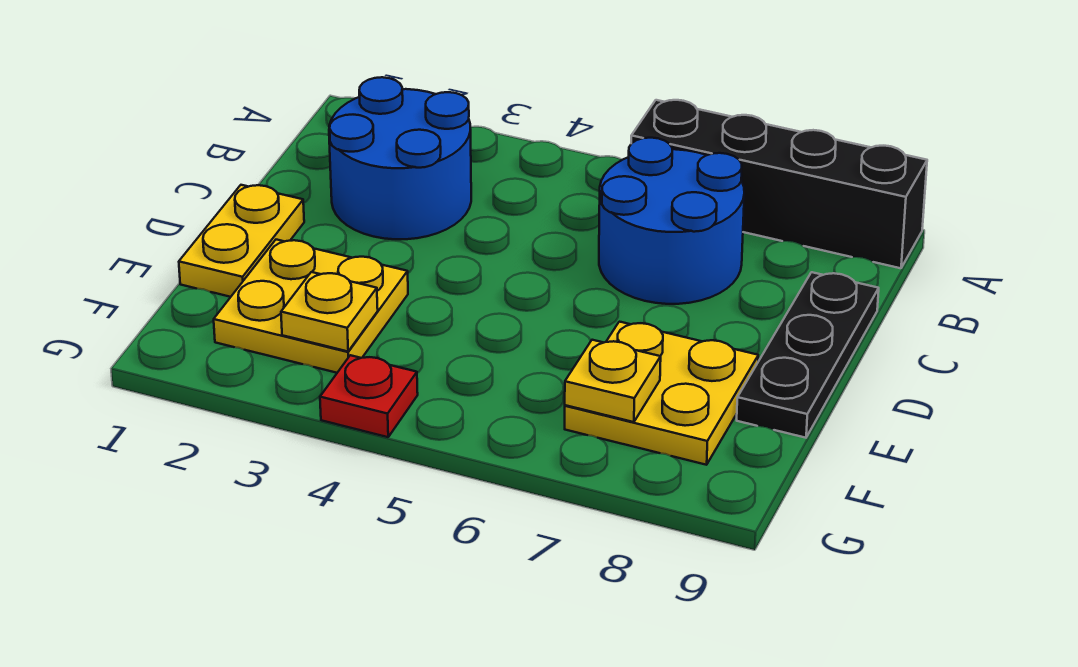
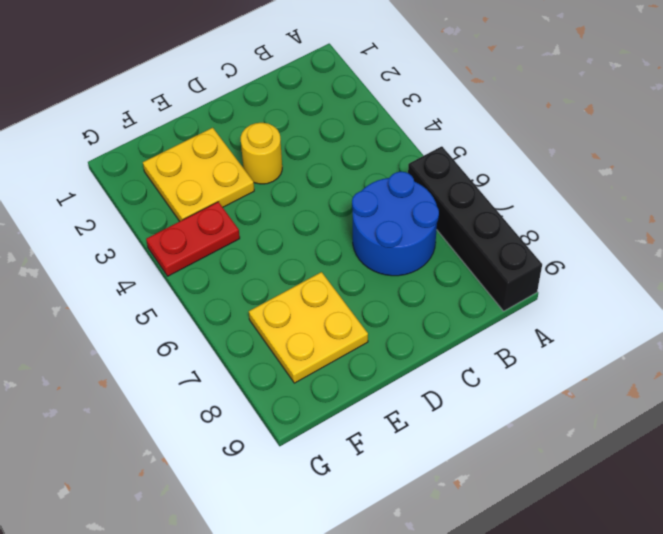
yellow round brick D3 level 1 -> none
red plate F4:G4 level 1 -> red plate G4 level 1
none -> blue round brick B2:C3 level 1
none -> black plate C9:E9 level 1

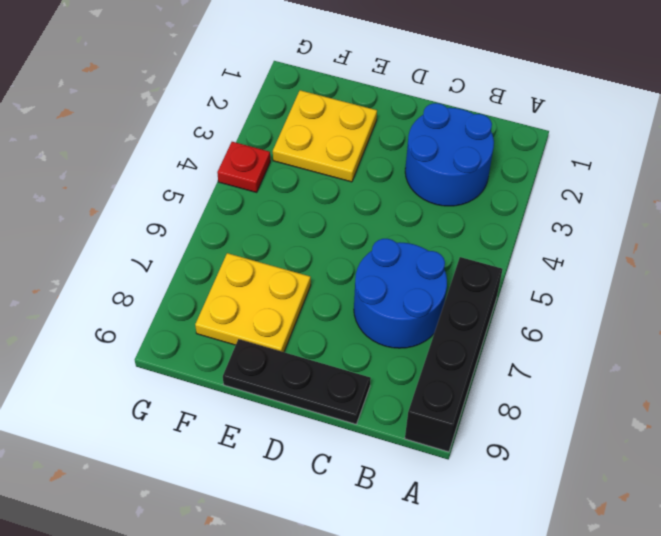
none -> yellow plate D1:E1 level 1
none -> yellow plate F3 level 2

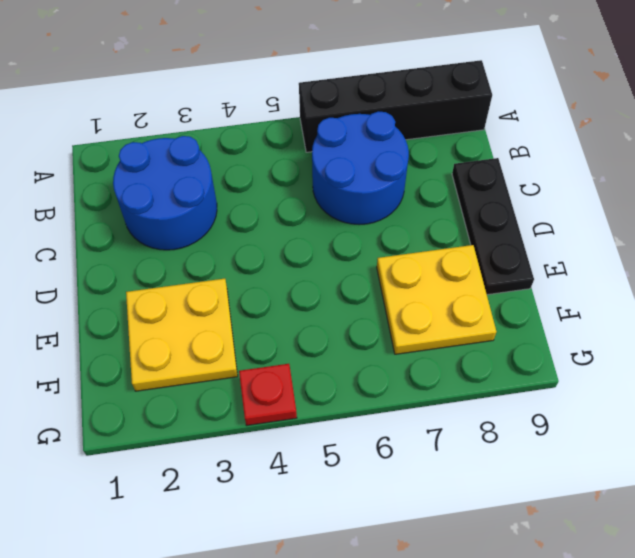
none -> yellow plate D1:E1 level 1
none -> yellow plate F3 level 2

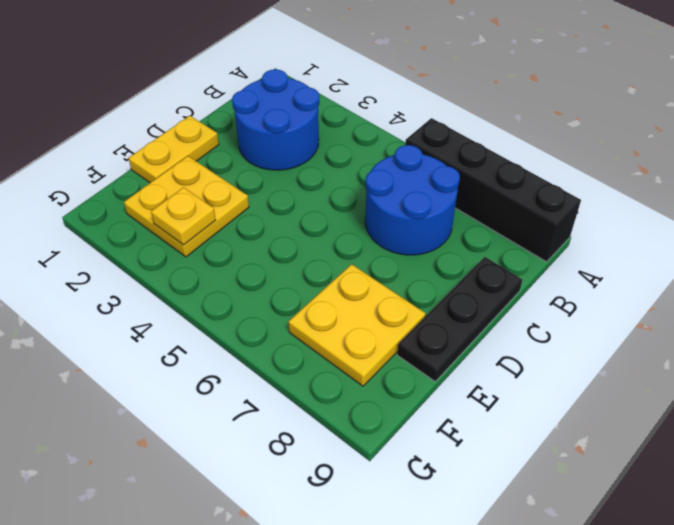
none -> red plate G4 level 1
none -> yellow plate F7 level 2

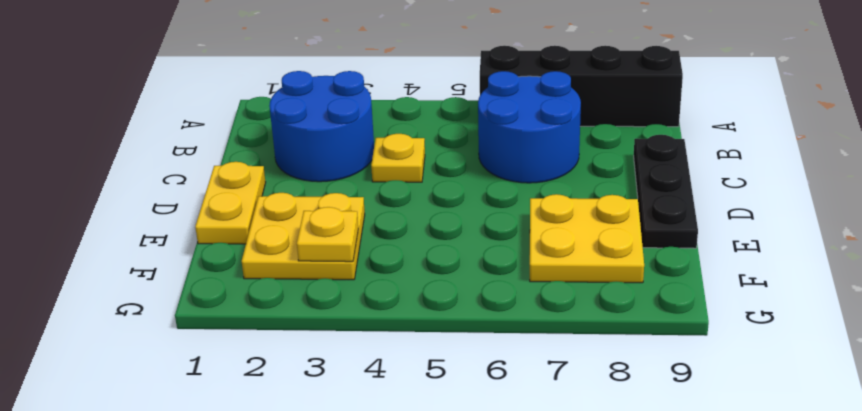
yellow plate C4 level 1 -> yellow plate F7 level 2
none -> red plate G4 level 1

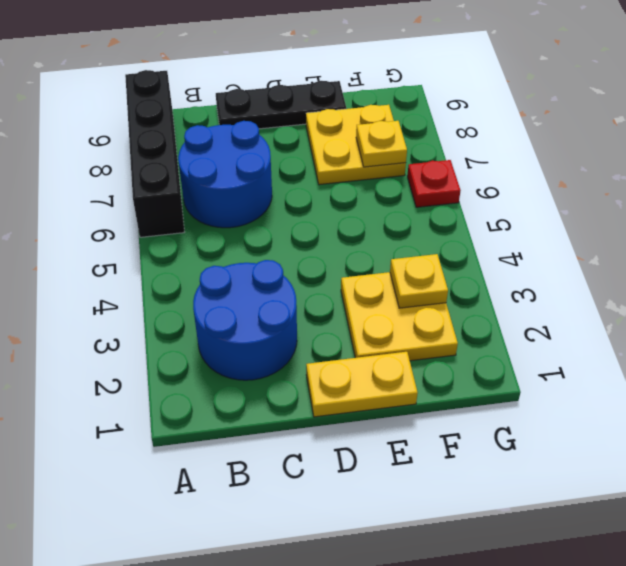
red plate G6 level 1 -> red plate G4 level 1

